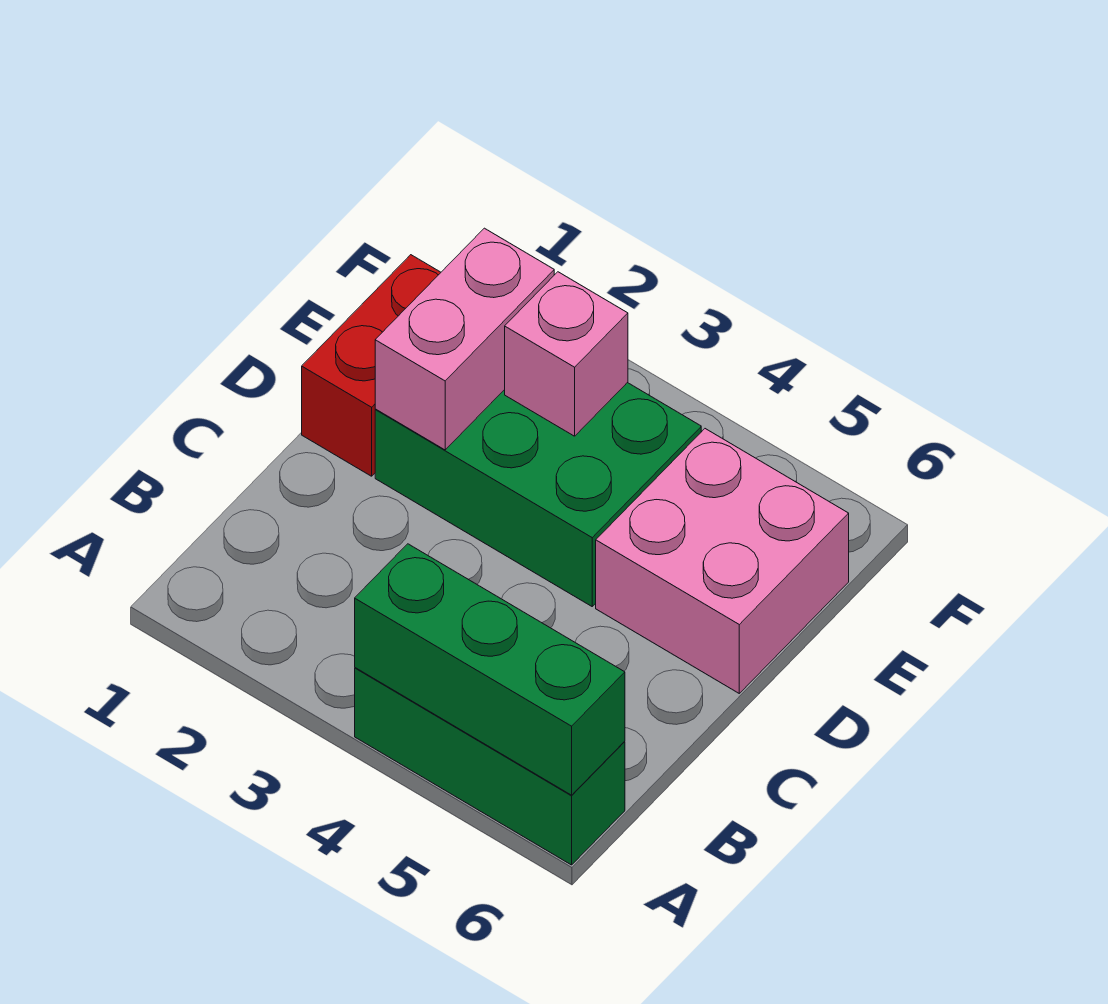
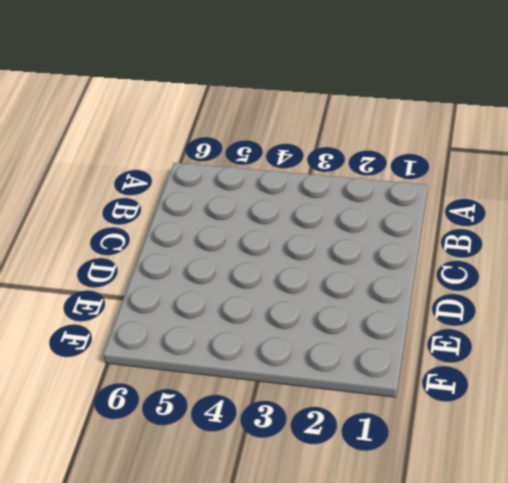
none -> green brick A4:A6 level 1
none -> red brick D1:E1 level 1

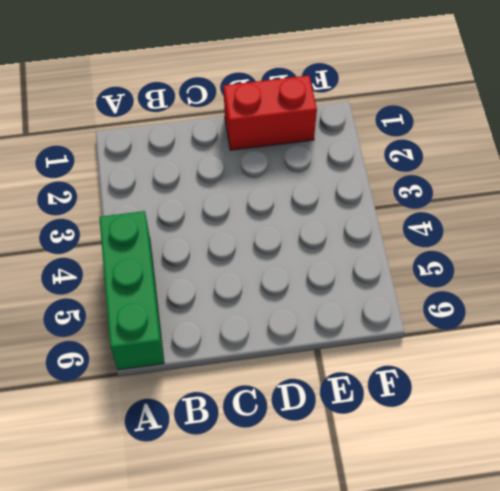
none -> green brick D2:E4 level 1
none -> pink brick D5:E6 level 1

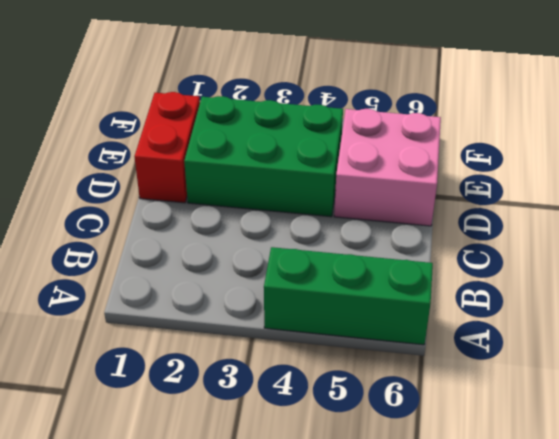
none -> green brick A4:A6 level 2
none -> pink brick D2:E2 level 2

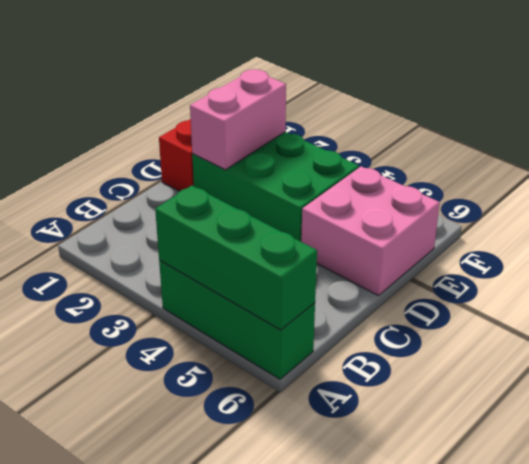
none -> pink brick E3 level 2

